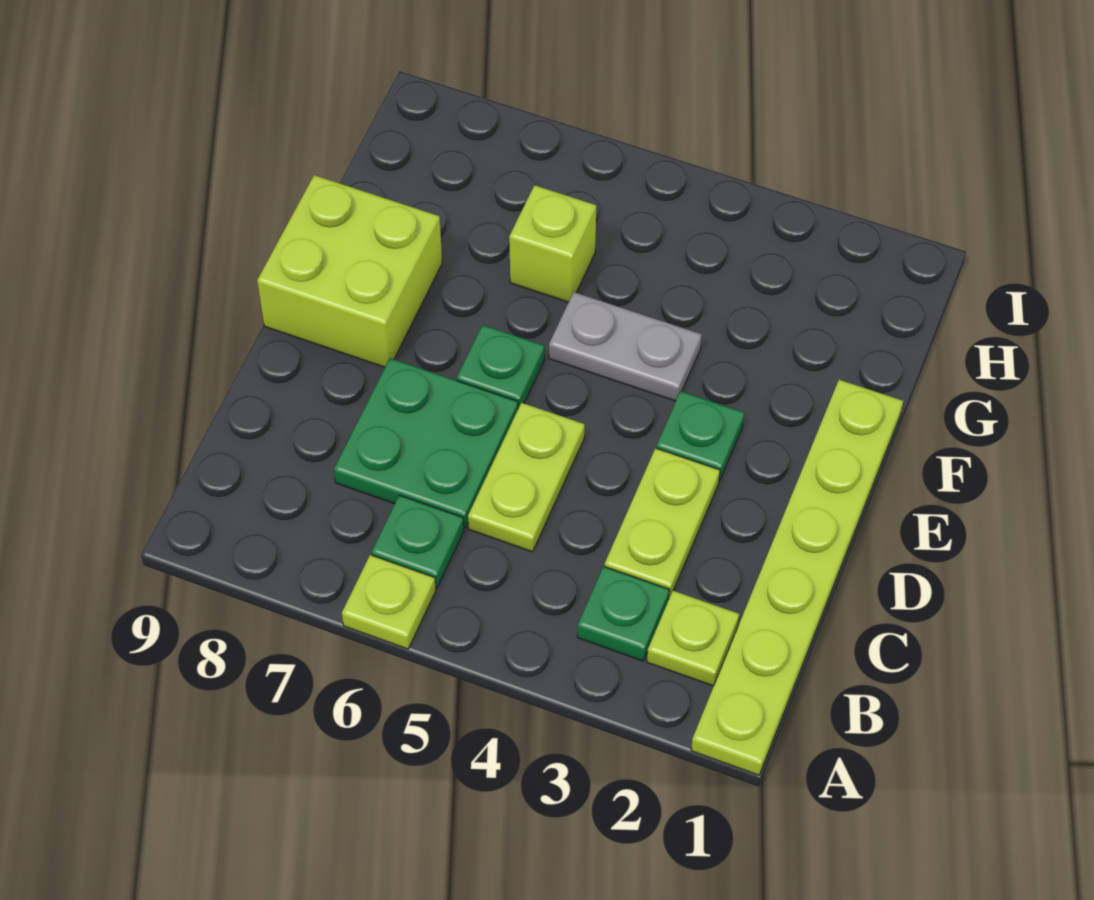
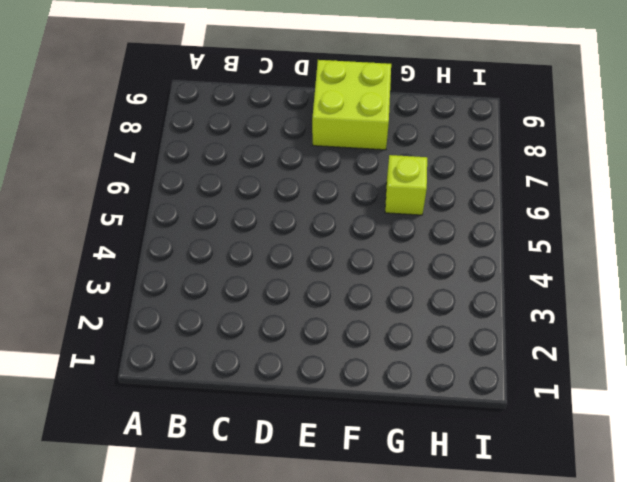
none -> lime plate A1:F1 level 1
none -> lime plate A6 level 1
none -> lime plate B2 level 1

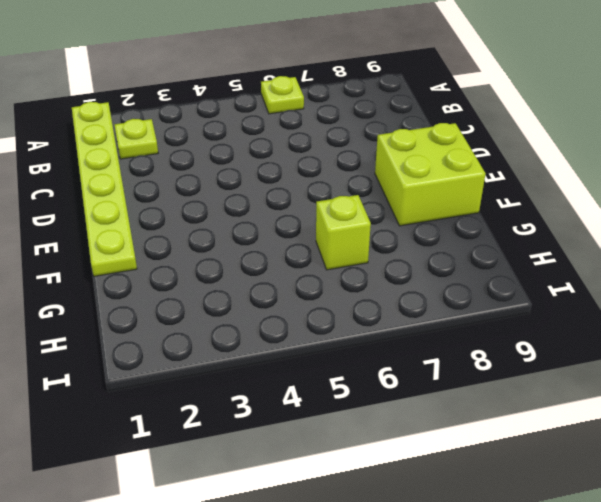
none -> green plate B3 level 1
none -> green plate B6 level 1
none -> lime plate C3:D3 level 1

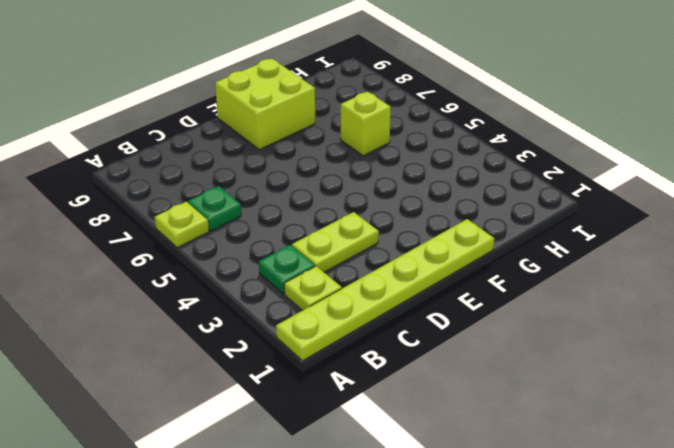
none -> lime plate C5:D5 level 1
none -> green plate C6:D7 level 1
none -> green plate E3 level 1

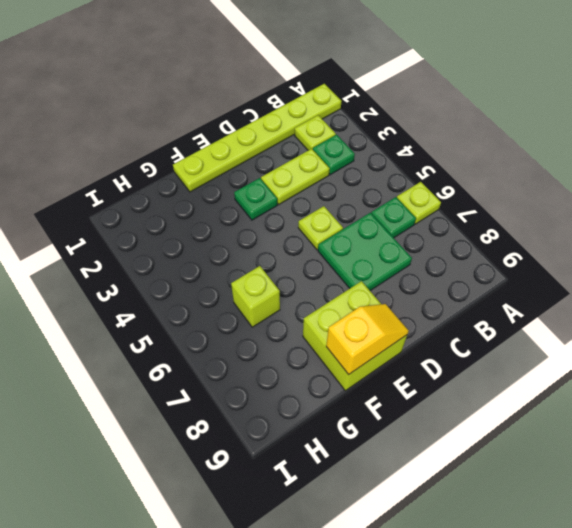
lime plate D5 level 1 -> lime plate C5:D5 level 1
yellow slope E9:F9 level 2 top F -> none
none -> green plate E6 level 1
none -> grey plate F4:F5 level 1

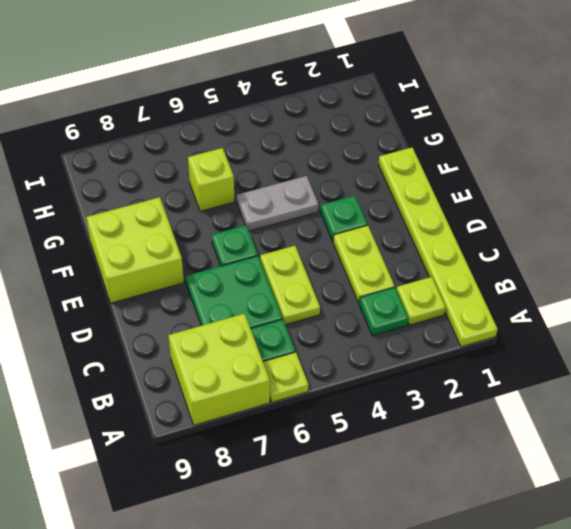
lime brick A7:B8 level 1 -> none

